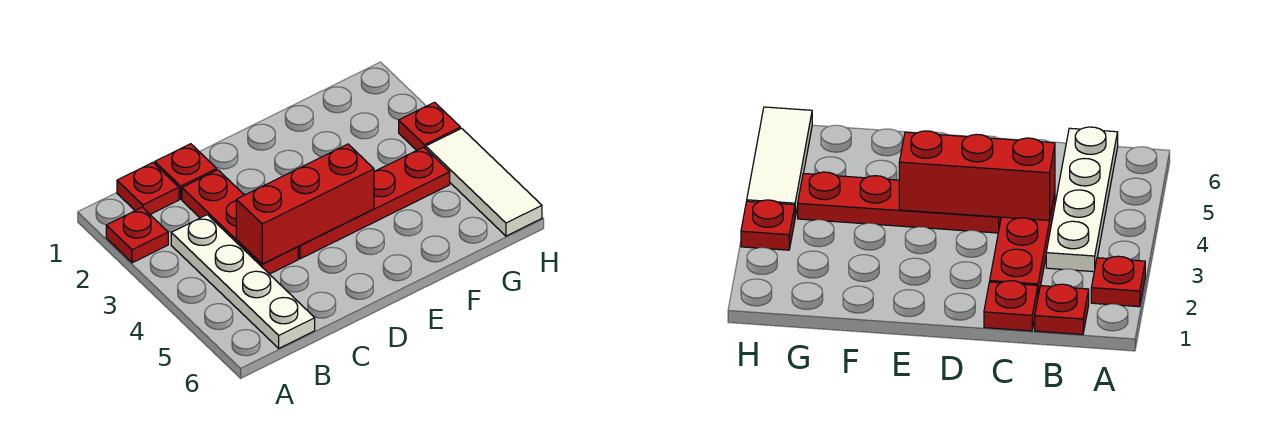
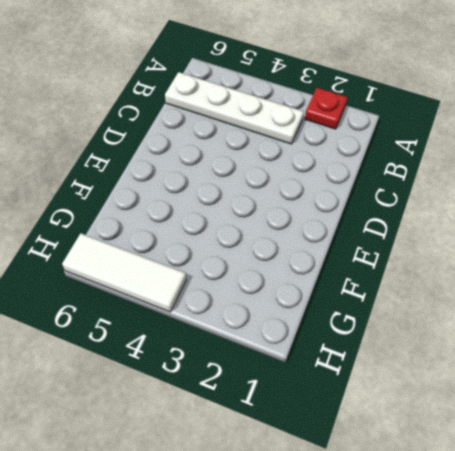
none -> red plate B1 level 1
none -> red plate C1 level 1

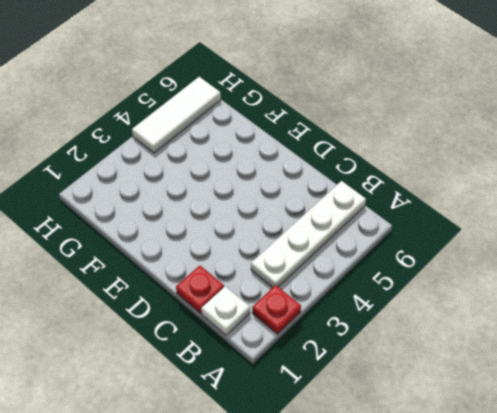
white plate B1 level 1 -> red plate B1 level 1
none -> red plate C2:C4 level 1
none -> red plate D4:G4 level 1

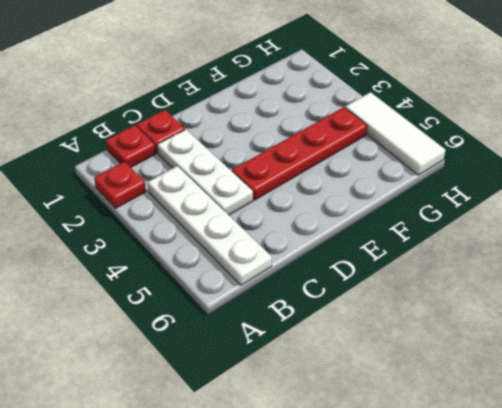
white plate C2:C4 level 1 -> red plate C2:C4 level 1
none -> red plate H3 level 1
none -> red brick C4:E4 level 2

